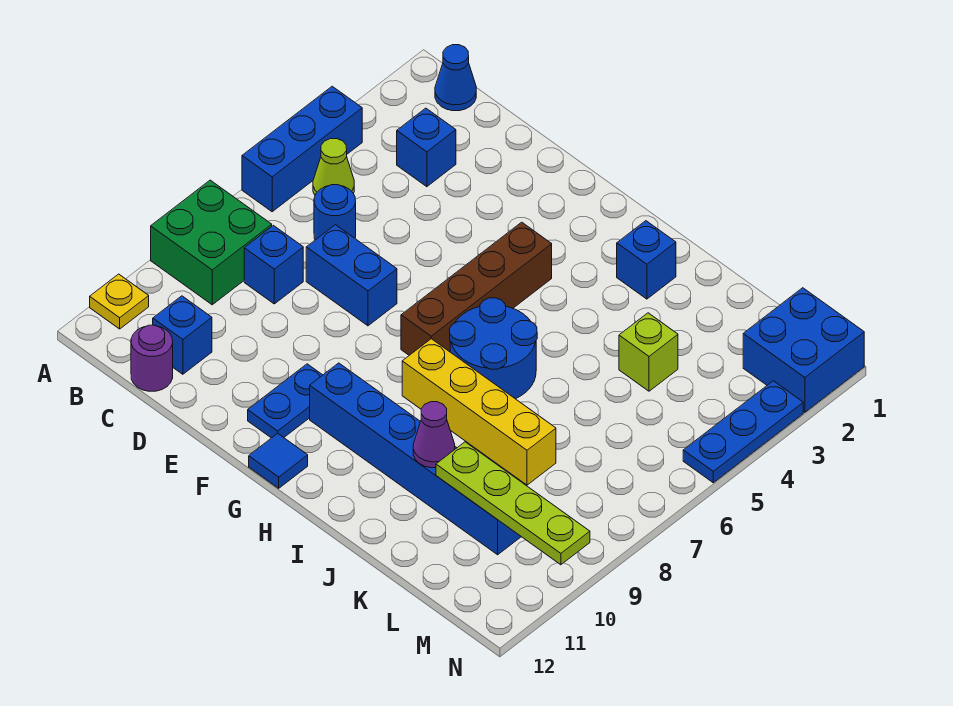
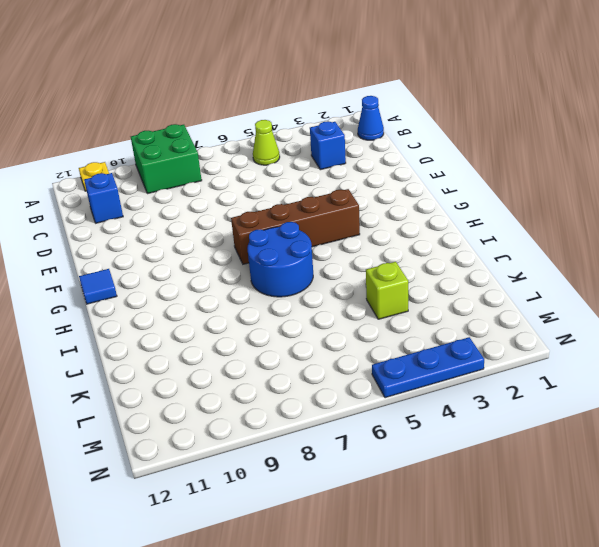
none -> blue brick A4:A6 level 1
none -> blue round brick C6 level 1
none -> blue brick C8 level 1

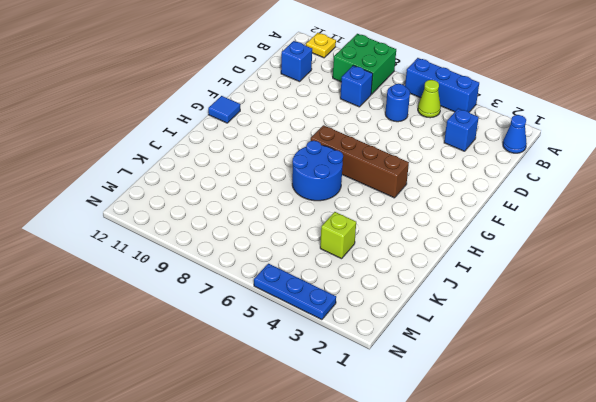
none -> purple round brick C12 level 1
none -> blue brick D7:E7 level 1
none -> blue plate F10:F11 level 1

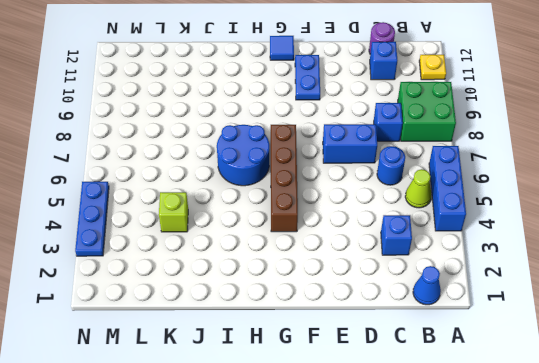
none -> blue brick G10:L10 level 1
none -> yellow brick H8:K8 level 1
none -> blue brick I2 level 1

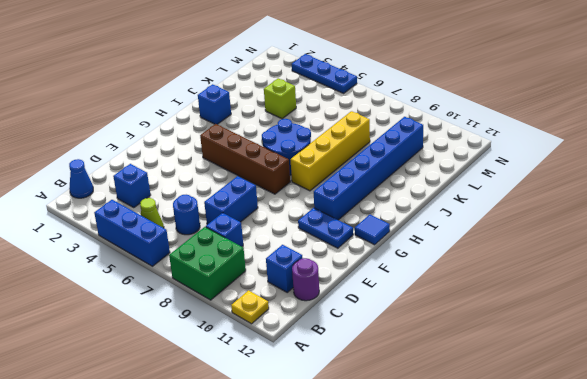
none -> blue brick M1:N2 level 1
none -> purple cone J10 level 2
none -> lime plate K10:N10 level 2

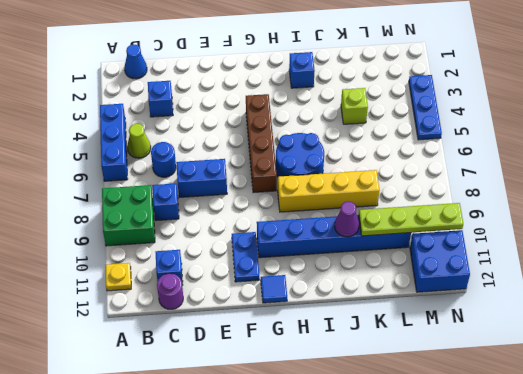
blue brick M11:N12 level 1 -> blue brick M1:N2 level 1

